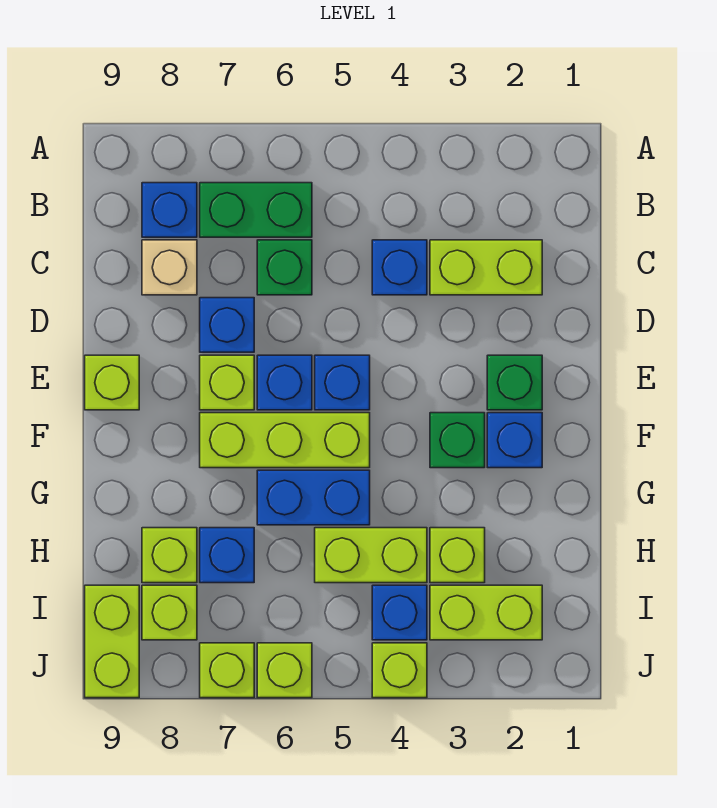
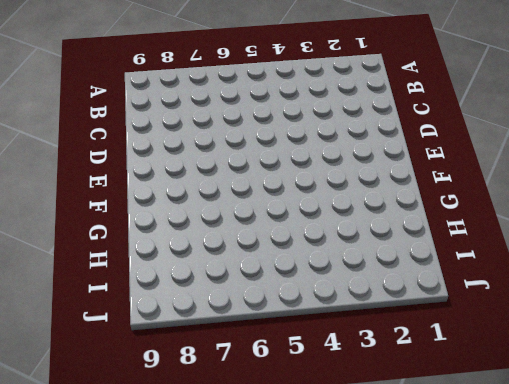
none -> green brick B6:B7 level 1
none -> blue brick B8 level 1
none -> lime brick C2:C3 level 1

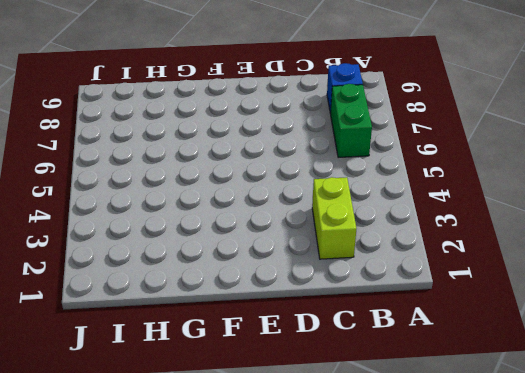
none -> blue brick C4 level 1
none -> green brick C6 level 1
none -> tan brick C8 level 1

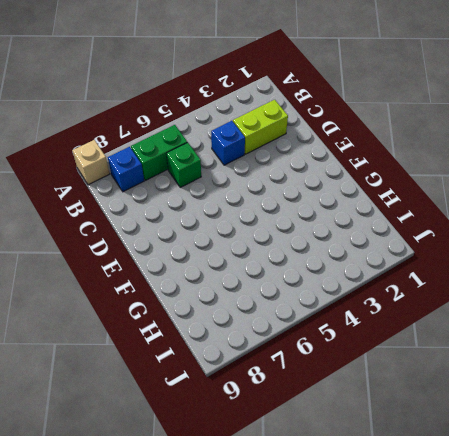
tan brick A9 level 1 -> tan brick C8 level 1
none -> blue brick D7 level 1
none -> green brick E2 level 1
none -> blue brick E5 level 1

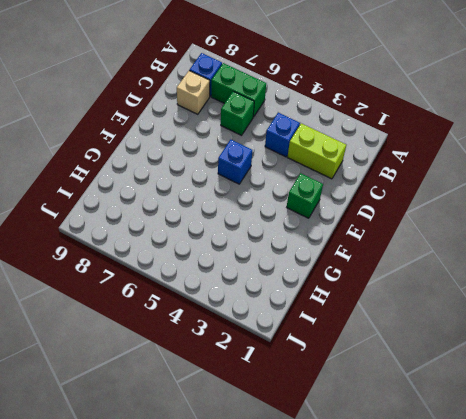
none -> blue brick D7 level 1
none -> blue brick E6 level 1
none -> lime brick E7 level 1

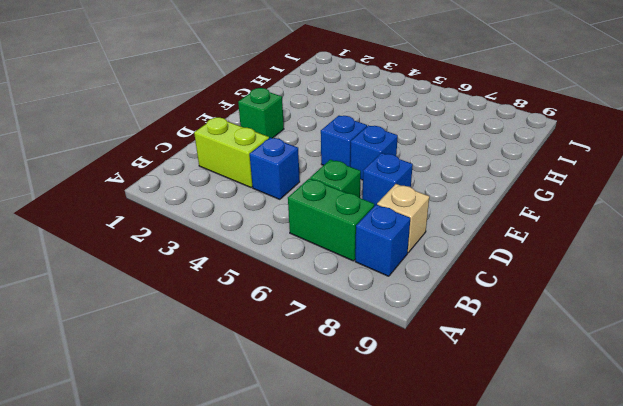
none -> lime brick E7 level 1
none -> lime brick E9 level 1
none -> blue brick F2 level 1

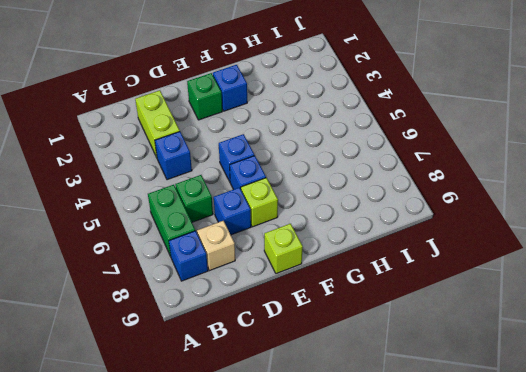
none -> green brick F3 level 1
none -> lime brick F5:F7 level 1
none -> blue brick G5:G6 level 1

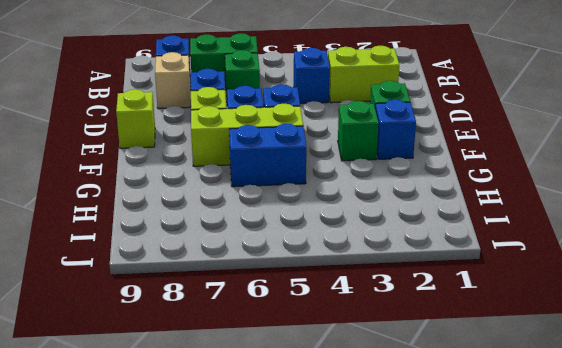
none -> lime brick H3 level 1
none -> lime brick H4:H5 level 1
none -> blue brick H7 level 1

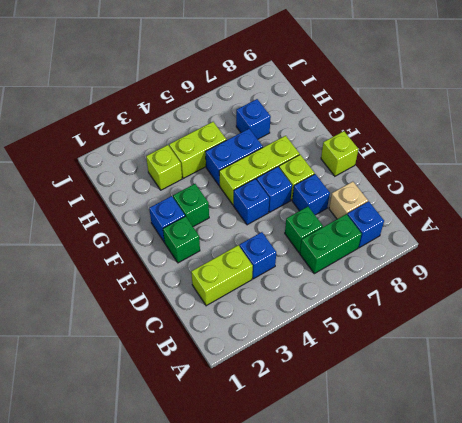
none -> lime brick H8 level 1
none -> lime brick I2:I3 level 1
none -> blue brick I4 level 1

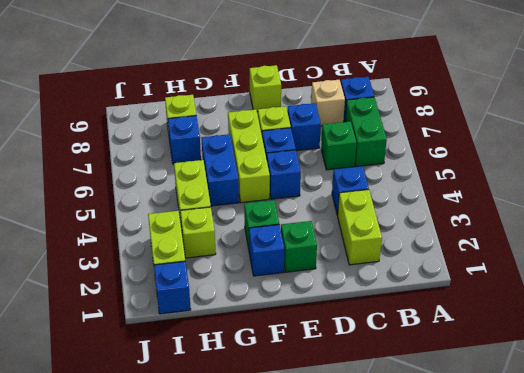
blue brick I1 level 1 -> blue brick I4 level 1
none -> lime brick I8 level 1
none -> lime brick I9:J9 level 1
none -> lime brick J4 level 1

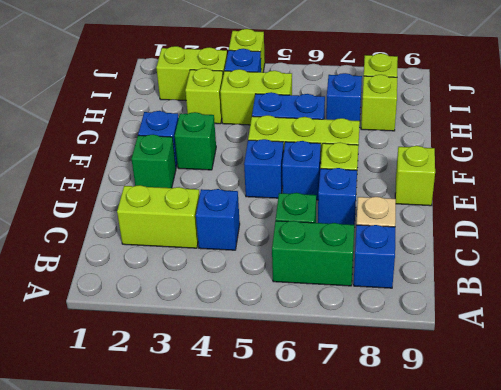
none -> lime brick I9:J9 level 1
none -> lime brick J6 level 1
none -> lime brick J7 level 1

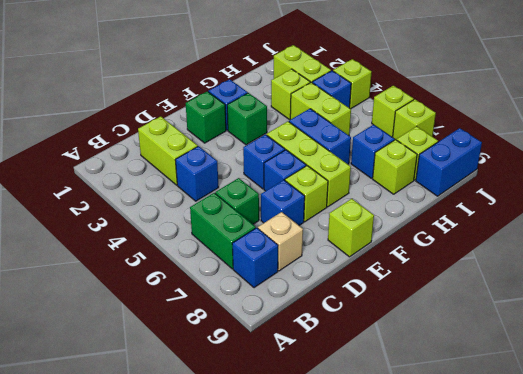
blue brick I9:J9 level 1 -> lime brick I9:J9 level 1

